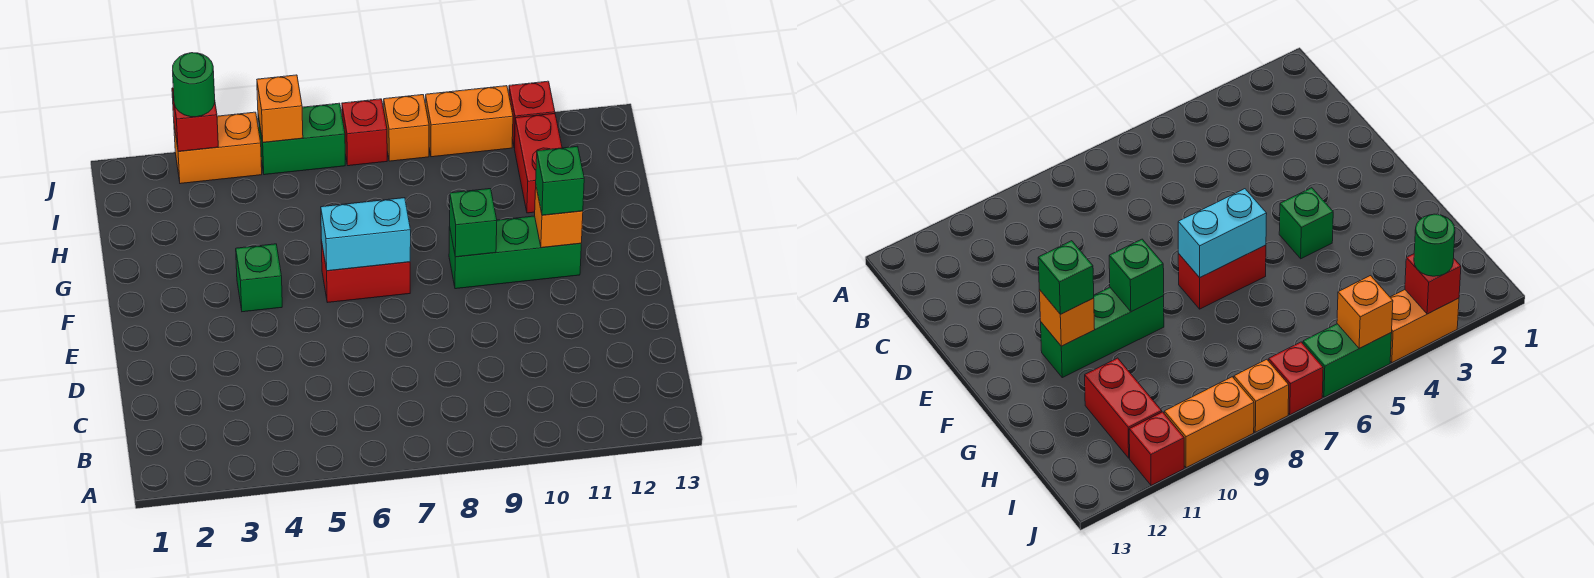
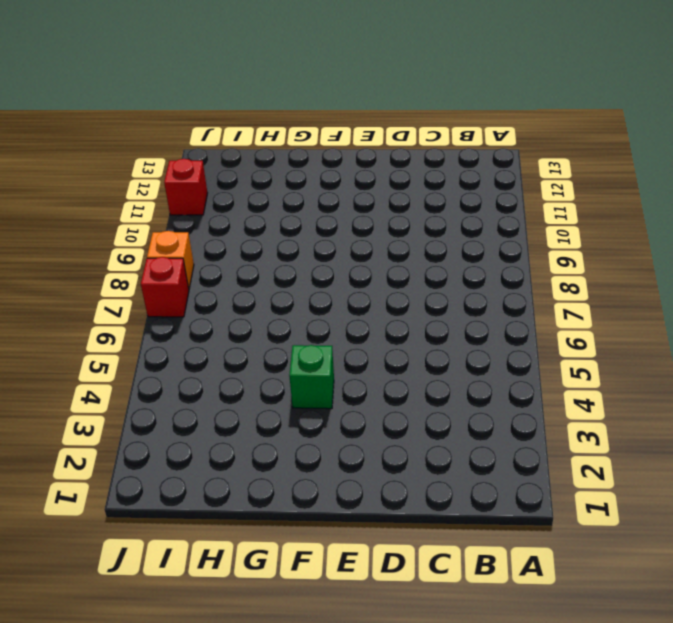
none -> red brick F6:F7 level 1
none -> green brick F9:F11 level 1
none -> red brick H11:I11 level 1

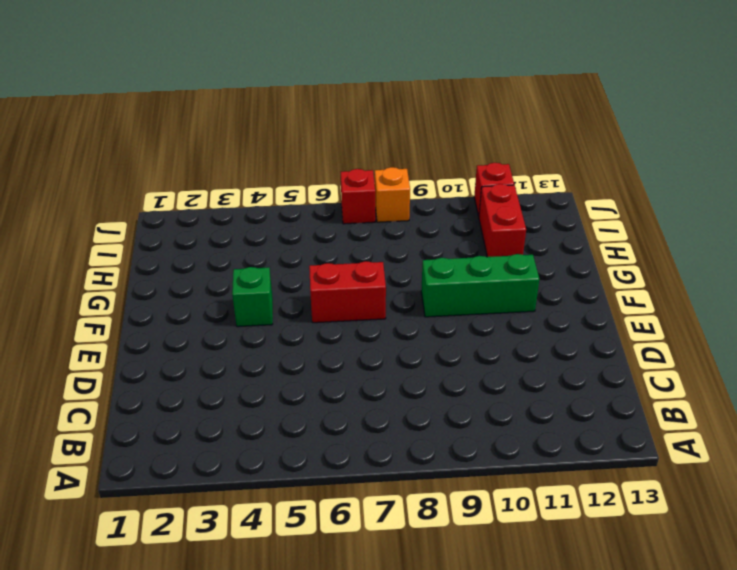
none -> orange brick J3:J4 level 1
none -> green brick J5:J6 level 1
none -> orange brick J9:J10 level 1

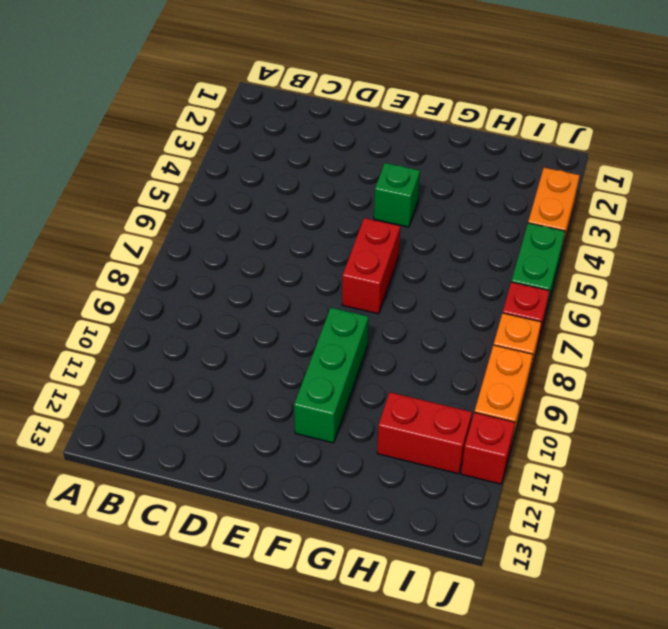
none -> cyan brick F6:F7 level 2
none -> green brick F9 level 2
none -> orange brick F11 level 2

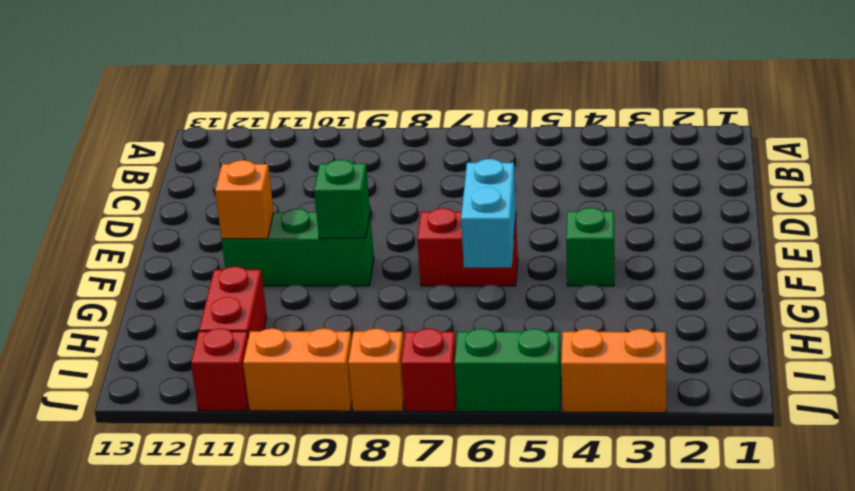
cyan brick F6:G6 level 2 -> cyan brick F6:F7 level 2
none -> red brick J3 level 2
none -> orange brick J5 level 2
none -> green brick F11 level 3

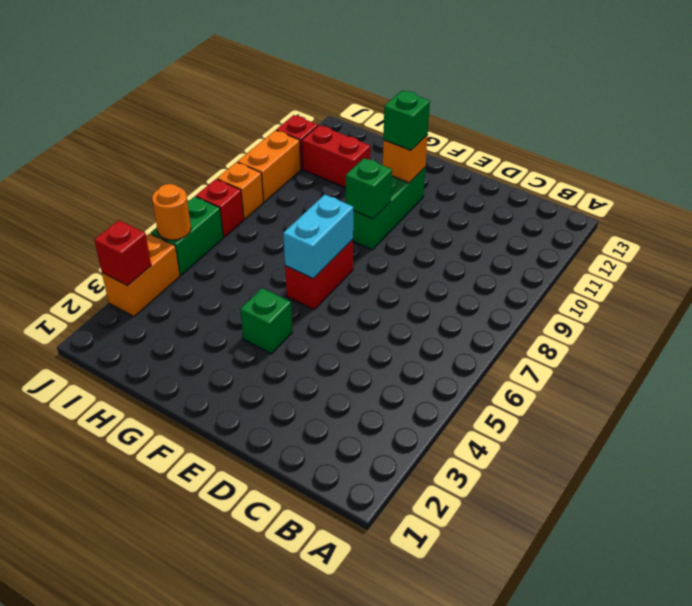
orange round brick J5 level 2 -> orange brick J5 level 2
none -> green round brick J3 level 3

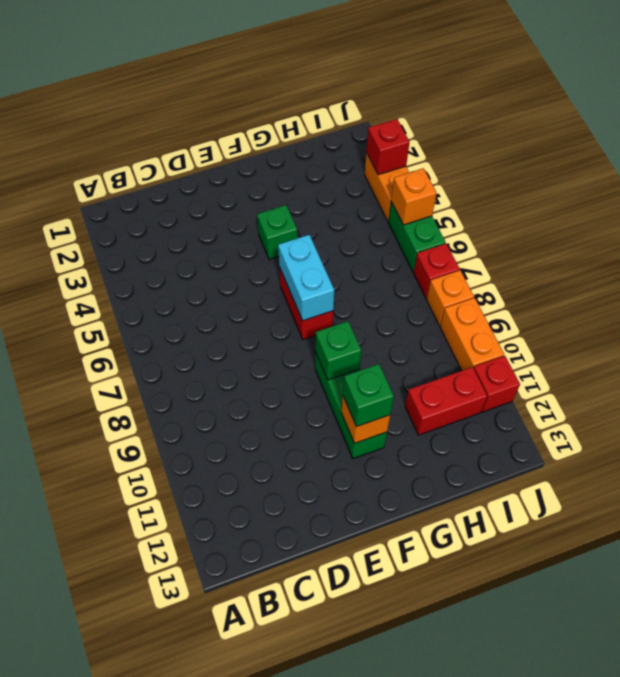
none -> green round brick J3 level 3

